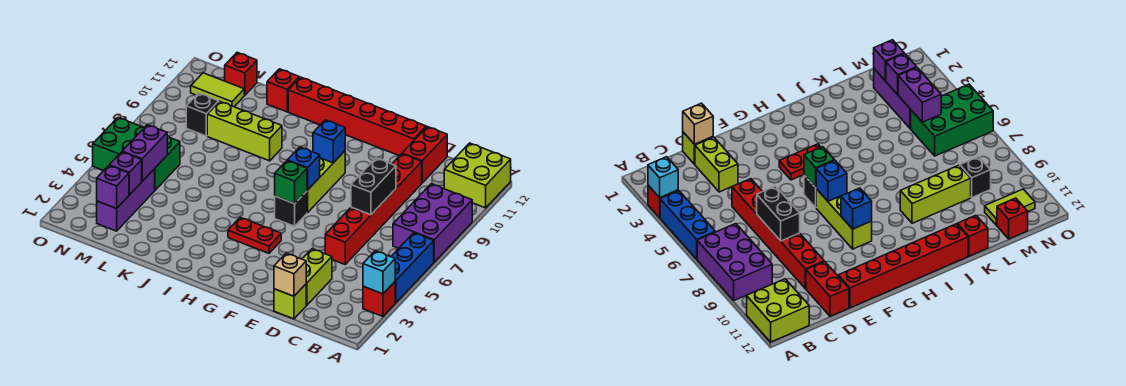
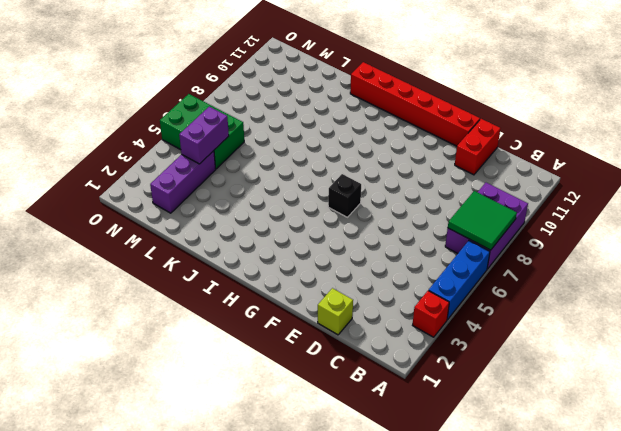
green tile A7:B8 level 2 -> none
none -> lime brick A11:B12 level 1
none -> lime brick D2:D3 level 1
none -> red brick D5:D10 level 1

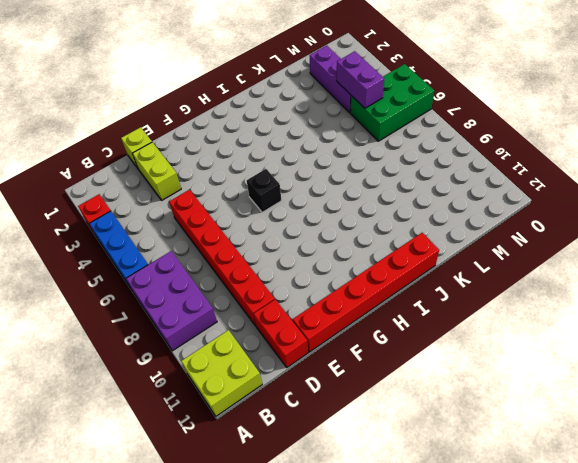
none -> red plate G4:H4 level 1
none -> lime brick G7:G9 level 1
none -> lime brick J9:L9 level 1

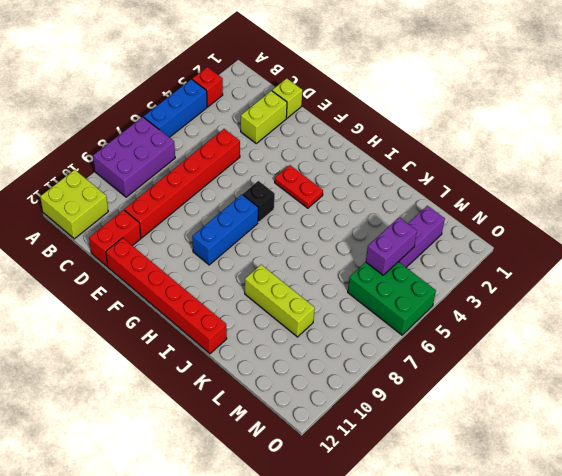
blue brick G7:G9 level 1 -> lime brick G7:G9 level 1
none -> red brick K12 level 1
none -> black brick M9 level 1
none -> lime tile M11:N11 level 1

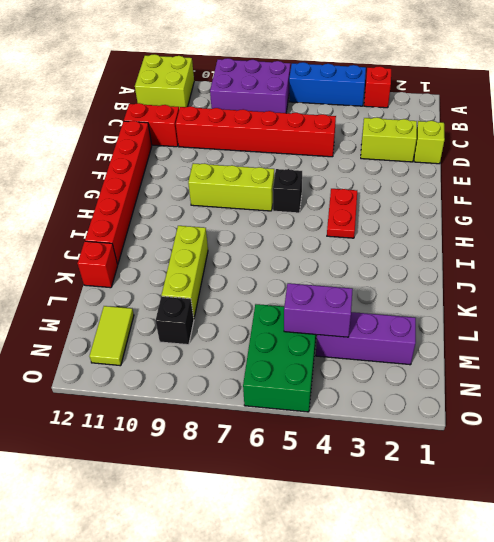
none -> red brick M12 level 1
none -> cyan brick A3 level 2
none -> tan brick D1 level 2

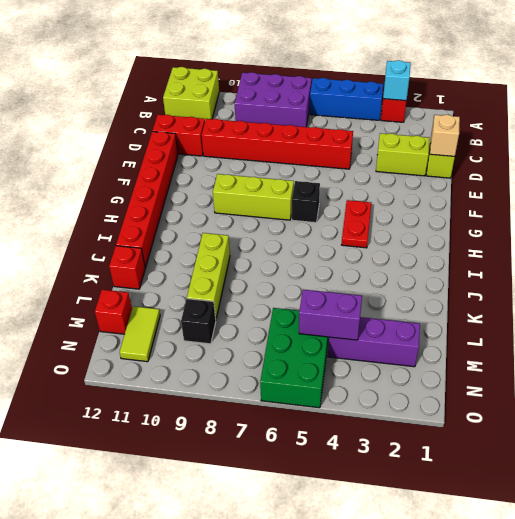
none -> black brick D7:D8 level 2
none -> green brick G6 level 2
none -> blue brick G7 level 2

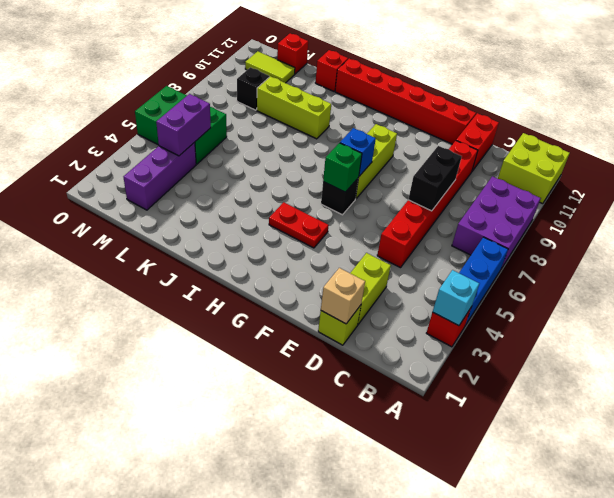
none -> blue brick G9 level 2
none -> purple brick M2 level 2
none -> purple brick M3 level 2

